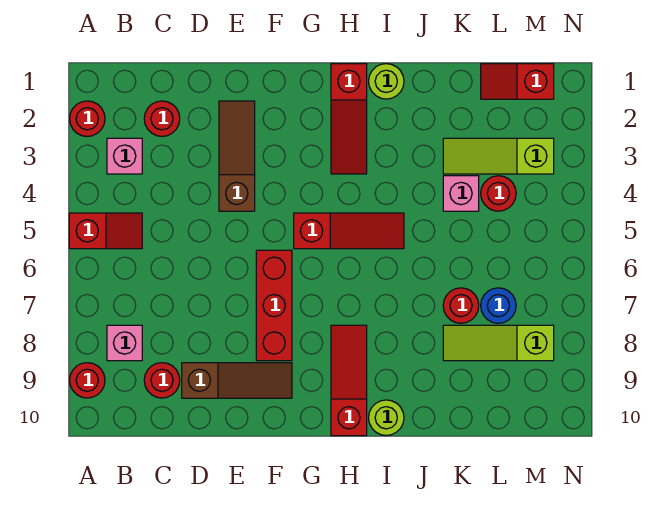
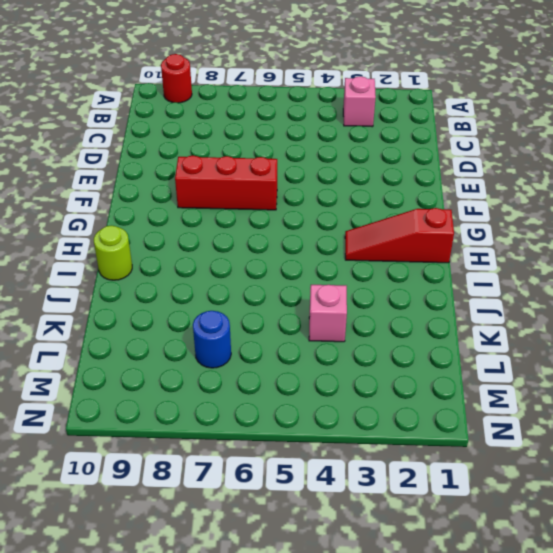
none -> red round brick A2 level 1
none -> red slope A5:B5 level 1 top A
none -> pink brick B8 level 1

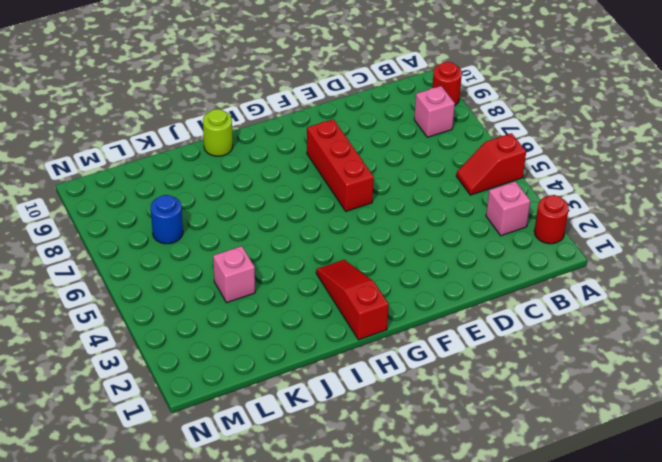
none -> red round brick C2 level 1
none -> red round brick C9 level 1
none -> brown slope D9:F9 level 1 top D

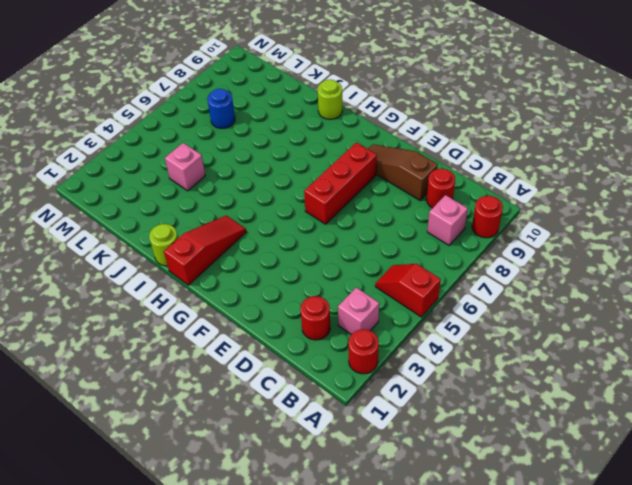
none -> brown slope E2:E4 level 1 top 4
none -> red slope G5:I5 level 1 top G
none -> red slope H8:H10 level 1 top 10

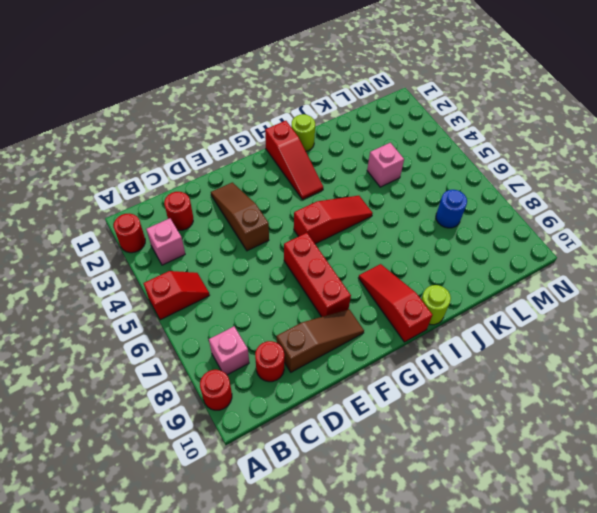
none -> lime slope K3:M3 level 1 top M
none -> red round brick K7 level 1
none -> lime slope K8:M8 level 1 top M

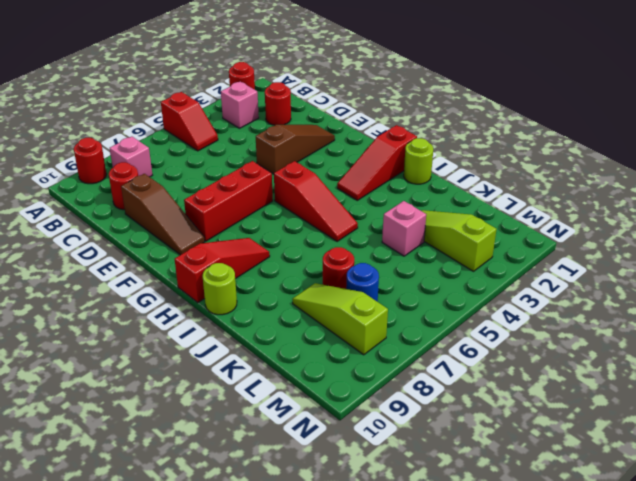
none -> red slope L1:M1 level 1 top M
none -> red round brick L4 level 1

